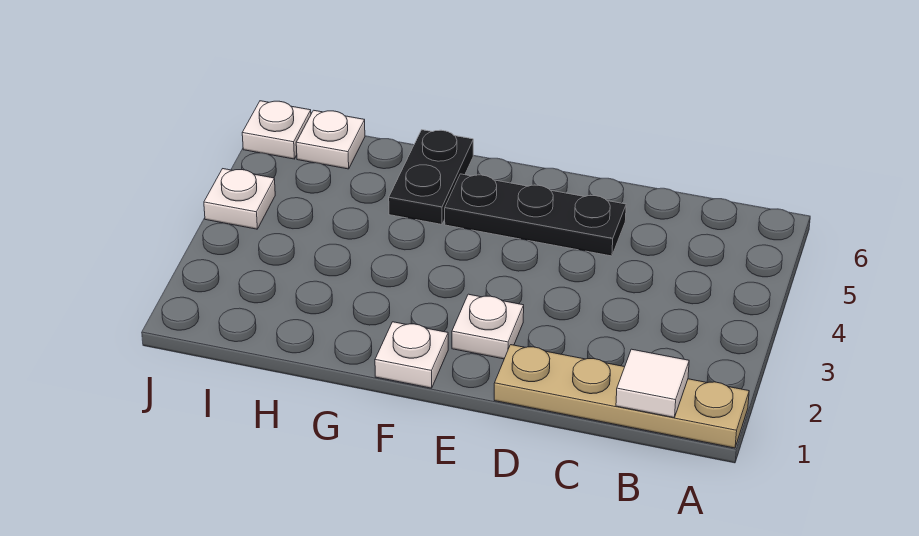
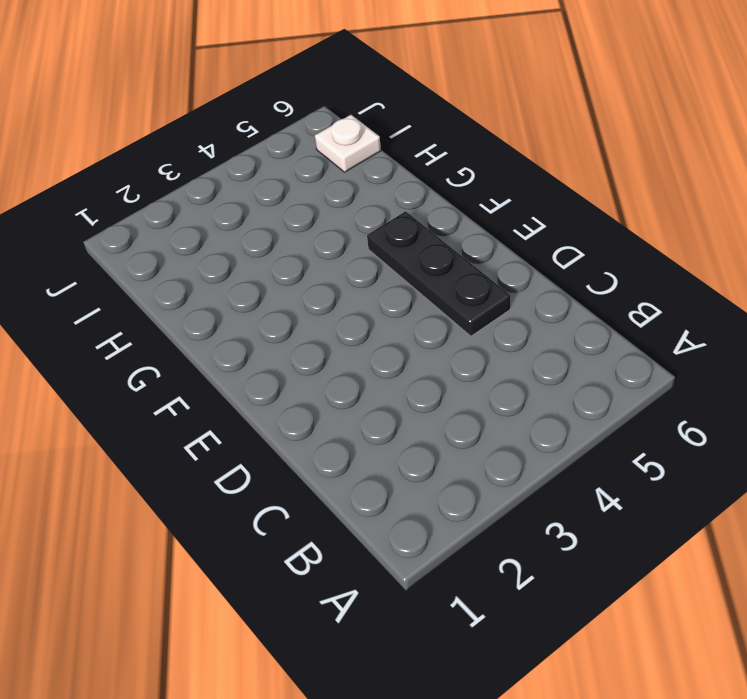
none -> tan plate A1:D1 level 1
none -> white plate E2 level 1

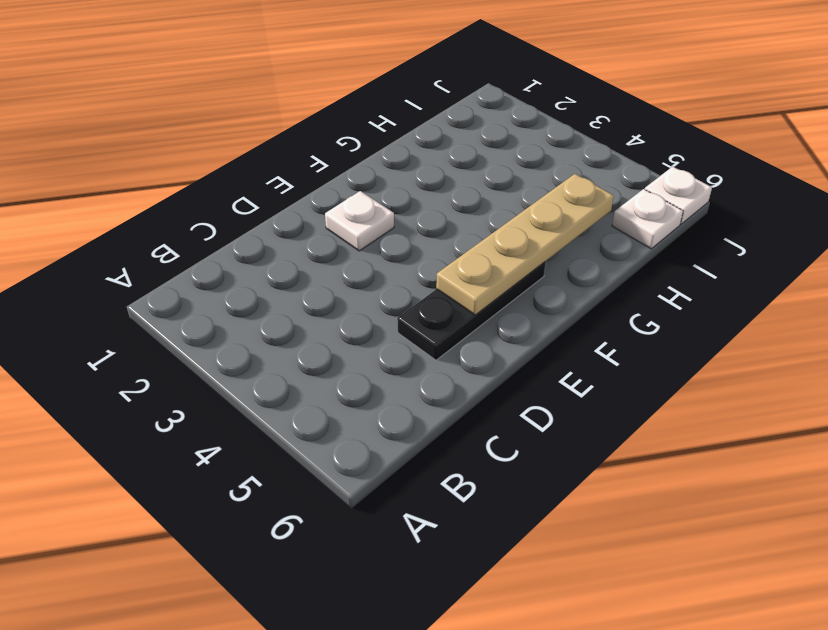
tan plate E5:H5 level 2 -> tan plate A1:D1 level 1
none -> white plate F1 level 1
none -> black plate G5:G6 level 1

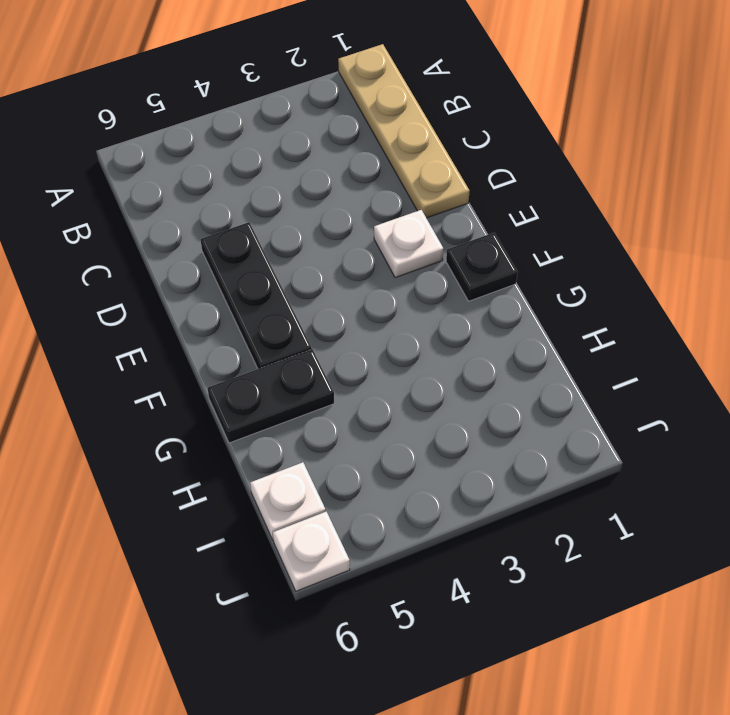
black plate F1 level 1 -> white plate F1 level 1
none -> white plate J4 level 1
none -> white tile B1 level 2

